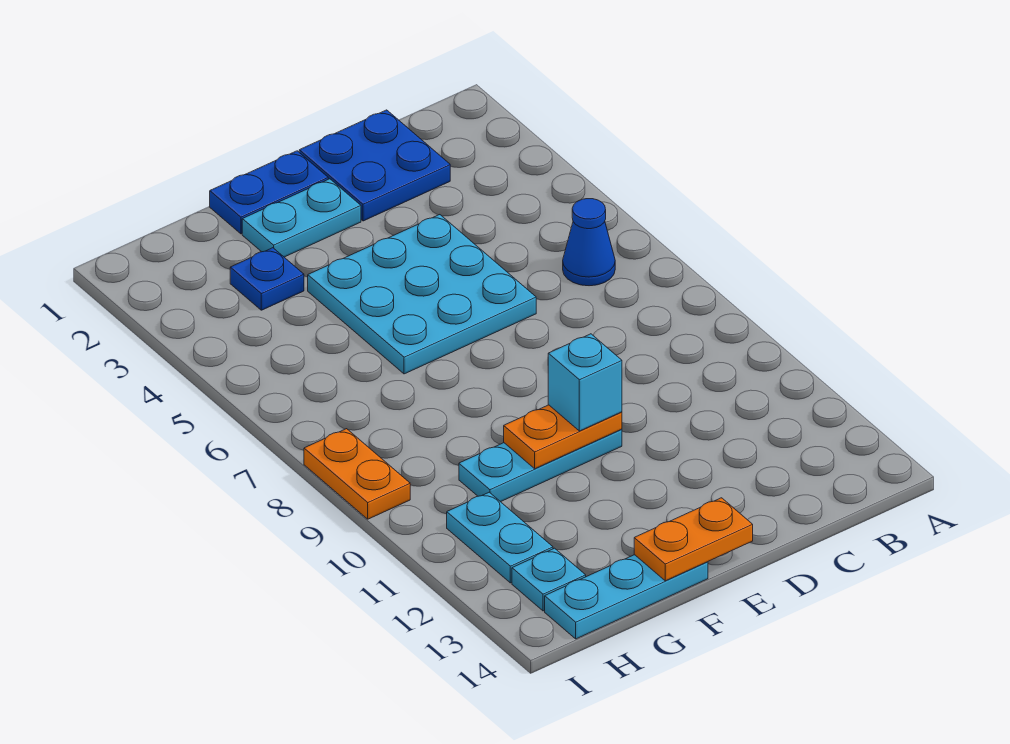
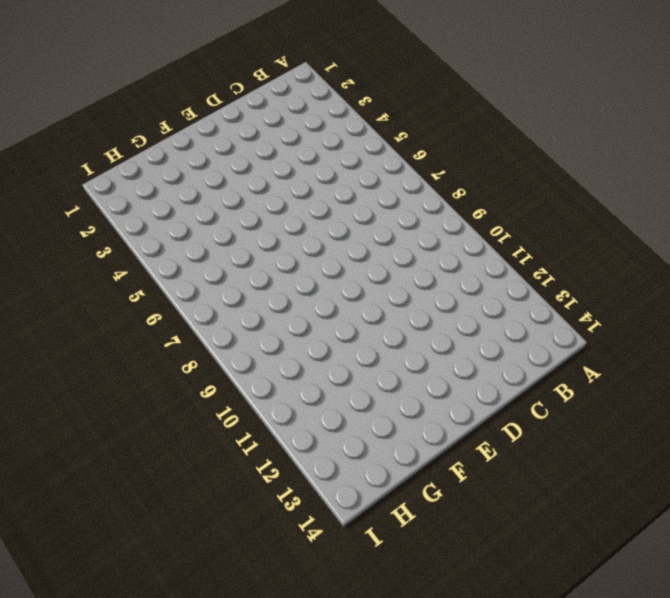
none -> blue cone B6 level 1
none -> blue plate C1:D2 level 1
none -> cyan plate D4:F6 level 1

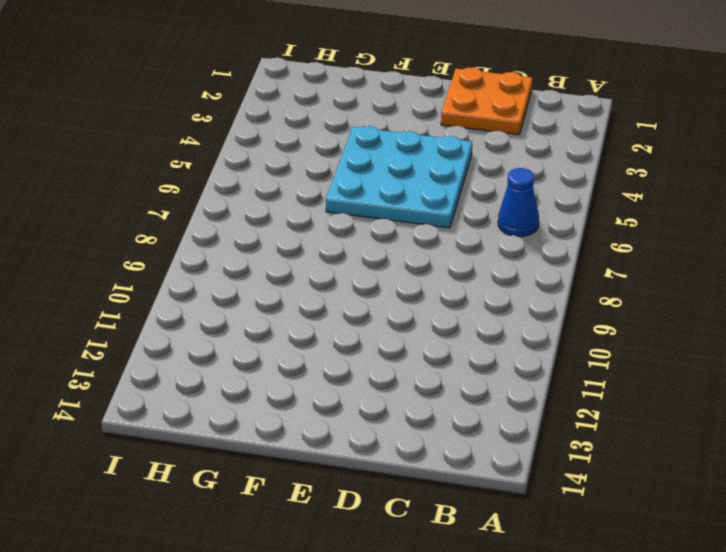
orange plate C1:D2 level 1 -> blue plate C1:D2 level 1
none -> blue plate E1:F1 level 1
none -> cyan plate E2:F2 level 1
none -> cyan plate E10:G10 level 1

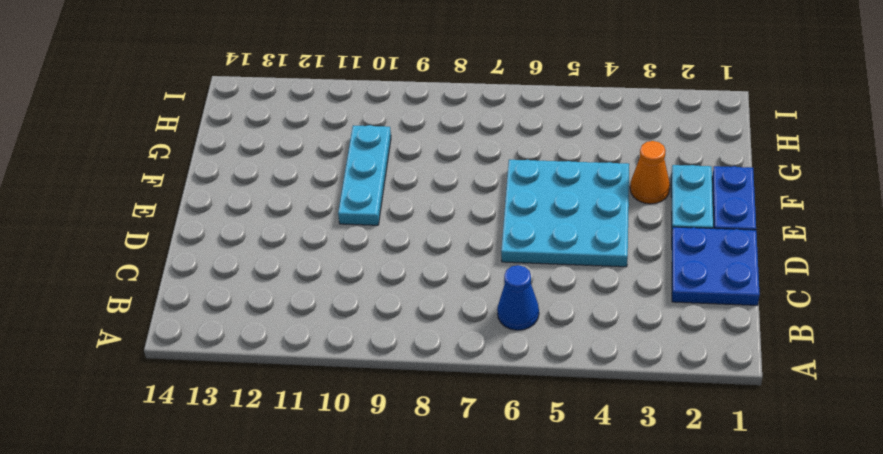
orange cone F3 level 1 -> none
none -> cyan plate F14:H14 level 1
none -> blue plate G3 level 1
none -> cyan plate H11:H12 level 1

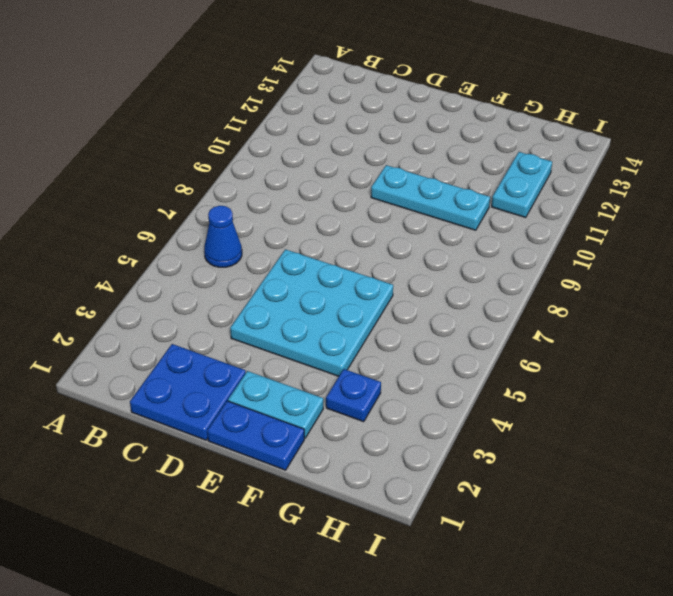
none -> cyan plate F14:H14 level 1
none -> cyan plate H13 level 1
none -> orange plate I8:I9 level 1

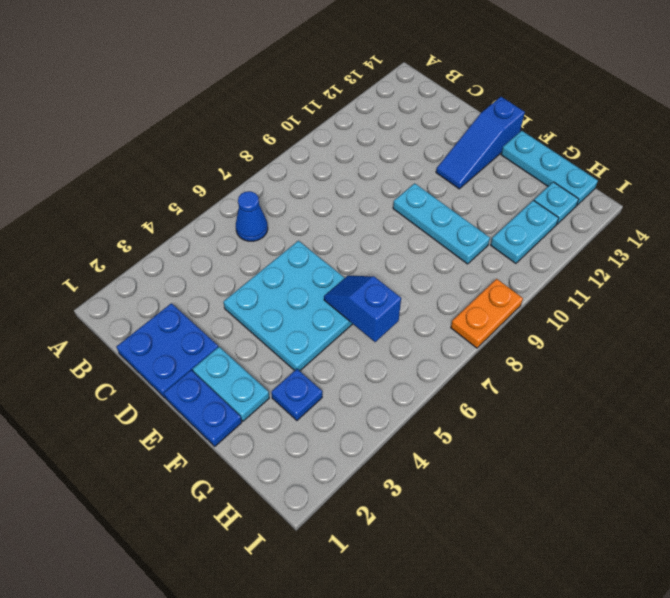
blue slope E12:E14 level 1 top 14 -> none
blue slope F6:G6 level 2 top G -> none
none -> orange plate E10:F10 level 2
none -> orange plate E14:F14 level 2
none -> cyan brick E10 level 3

